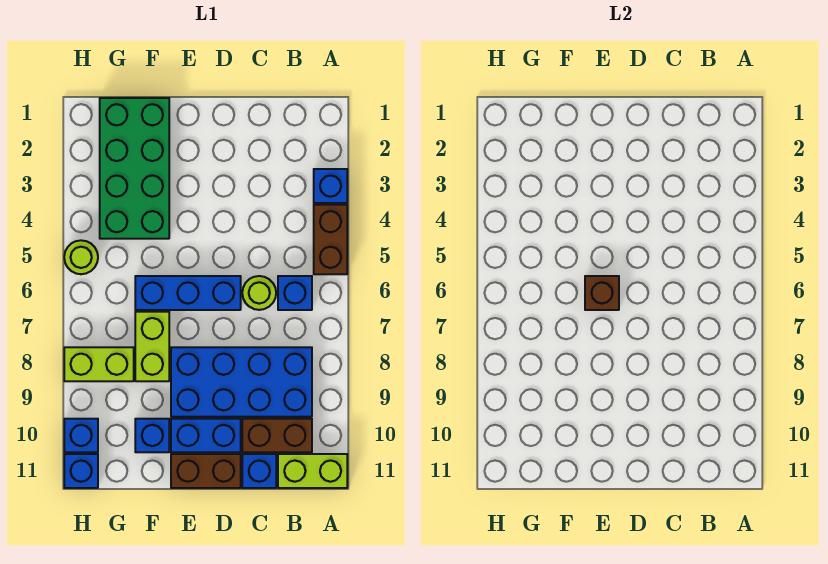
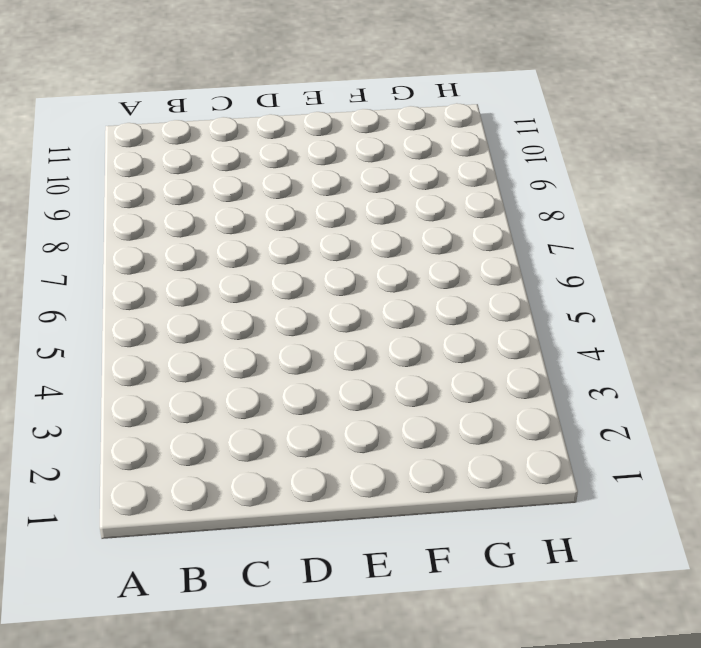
none -> blue brick A3 level 1
none -> brown brick A4:A5 level 1
none -> lime brick A11:B11 level 1

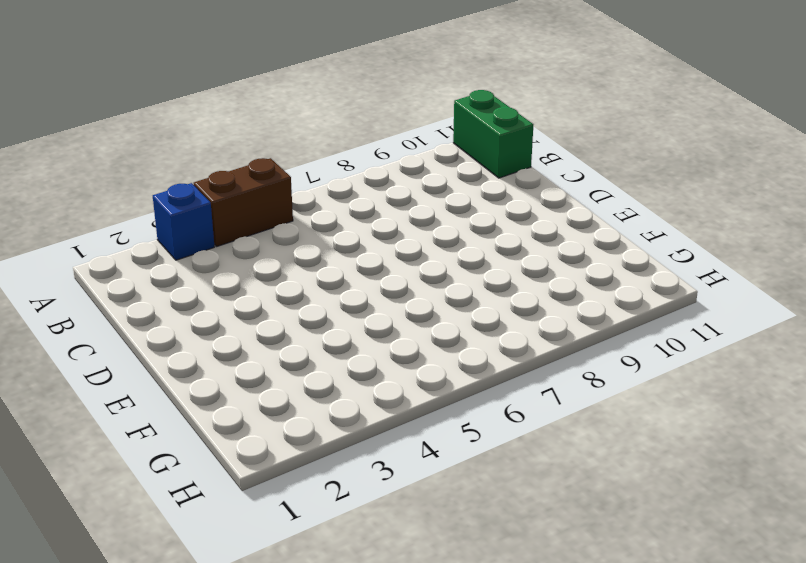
green brick A11:B11 level 1 -> lime brick A11:B11 level 1
none -> blue brick B6 level 1
none -> blue brick B8:E9 level 1
none -> brown brick B10:C10 level 1

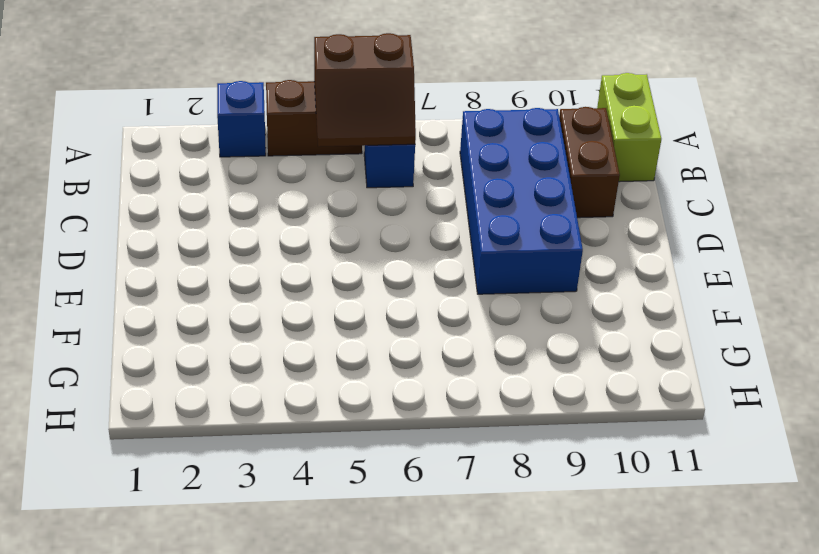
brown slope A5:B6 level 2 top A -> none
none -> lime round brick C6 level 1
none -> blue brick C11 level 1
none -> blue brick D6:F6 level 1

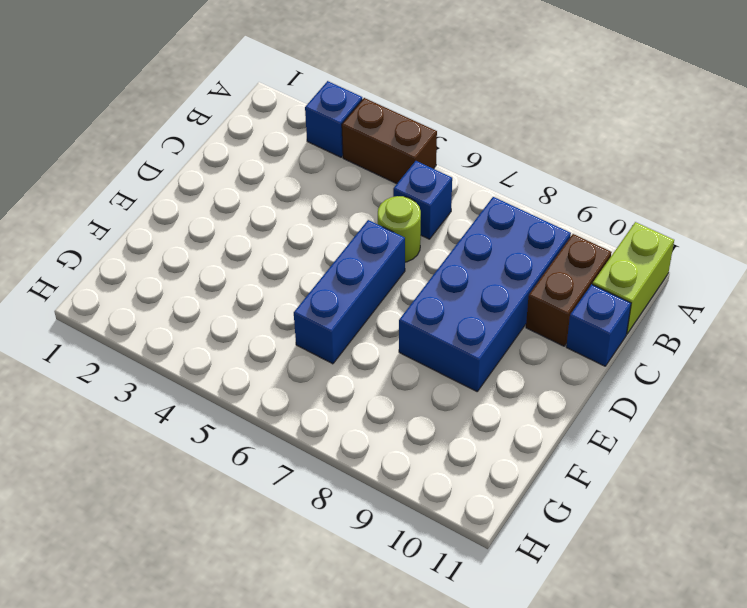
none -> blue brick D10:E10 level 1
none -> brown brick D11:E11 level 1
none -> green brick F1:G4 level 1

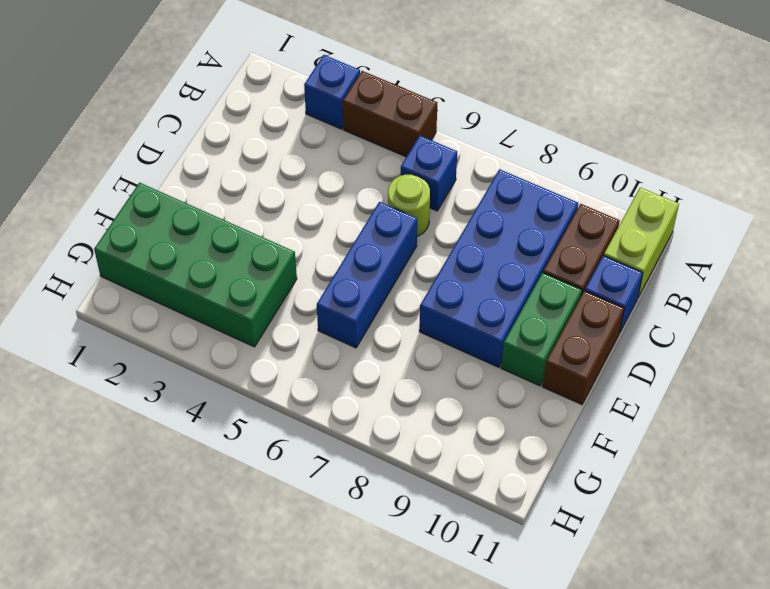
green brick D10:E10 level 1 -> blue brick D10:E10 level 1
none -> lime brick F7:F8 level 1
none -> blue brick F10 level 1
none -> lime brick G8:H8 level 1

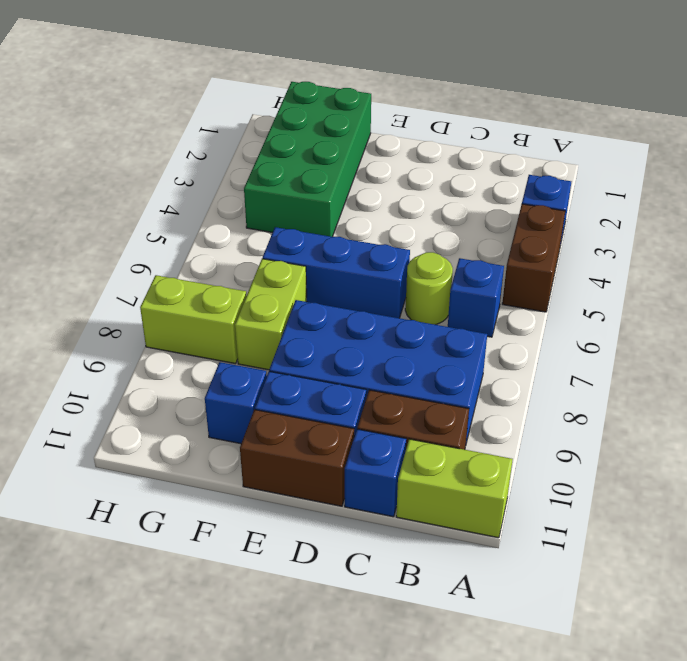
none -> lime round brick H5 level 1
none -> blue brick H10 level 1
none -> blue brick H11 level 1

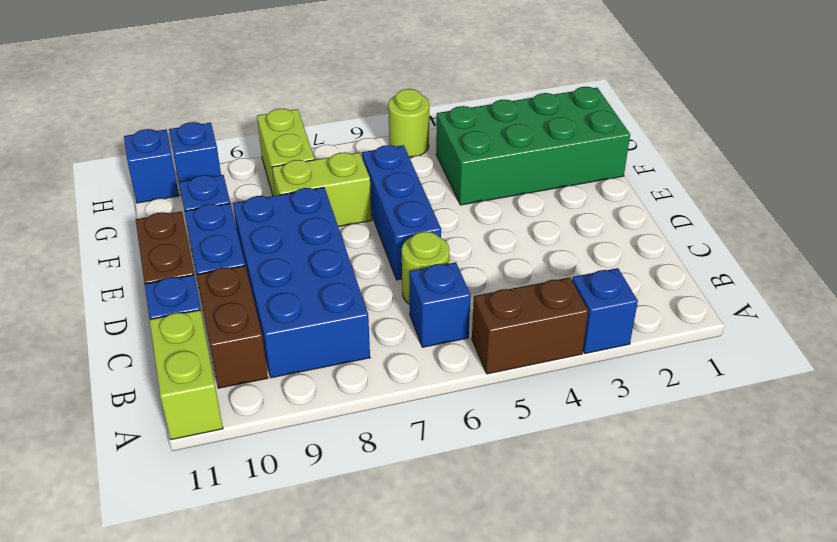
none -> brown brick E6 level 2

